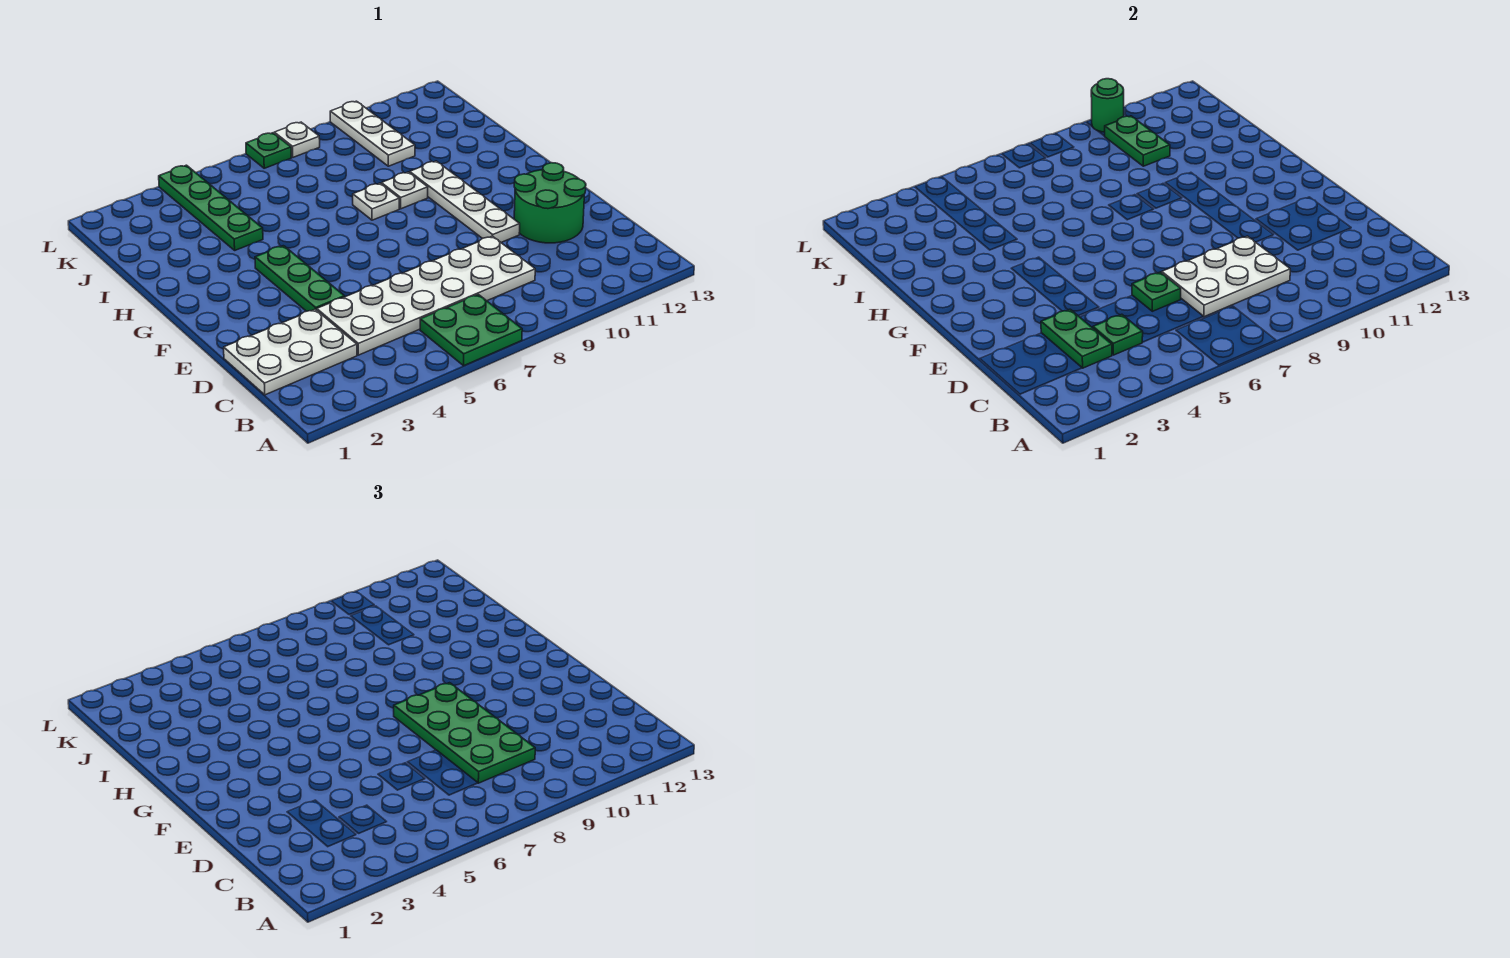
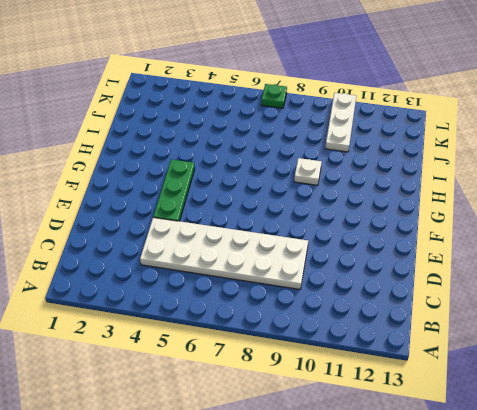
none -> green plate A6:B7 level 1
none -> white plate C1:D3 level 1
none -> green round brick D11:E12 level 1

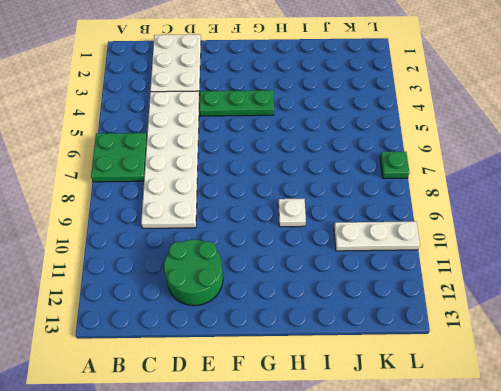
none -> white plate E10:H10 level 1
none -> white plate H8 level 1
none -> green plate I4:L4 level 1

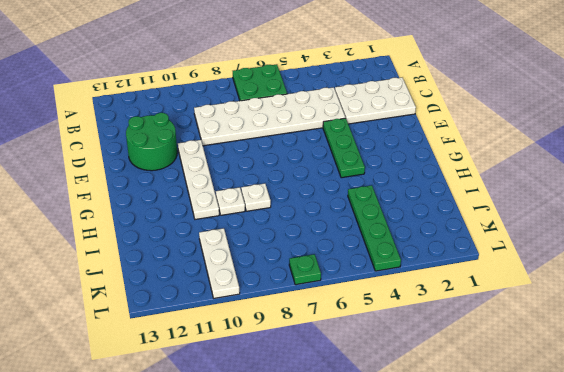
none -> white plate L8 level 1
none -> green plate C3:D3 level 2
none -> green plate C4 level 2

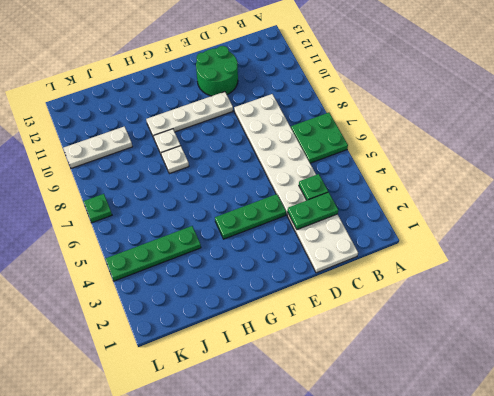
none -> white plate L8 level 1
none -> white plate C7:D9 level 2
none -> green plate D6 level 2

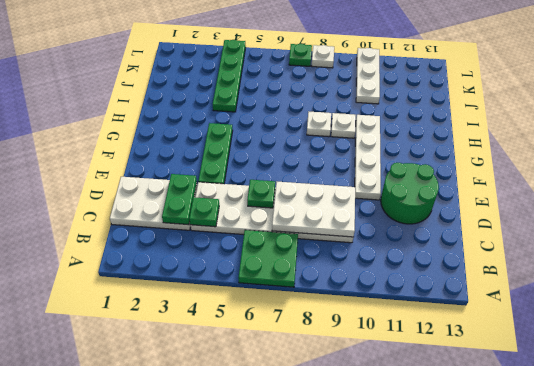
none -> green plate J10:K10 level 2
none -> green round brick L10 level 2
none -> green plate C8:F9 level 3

